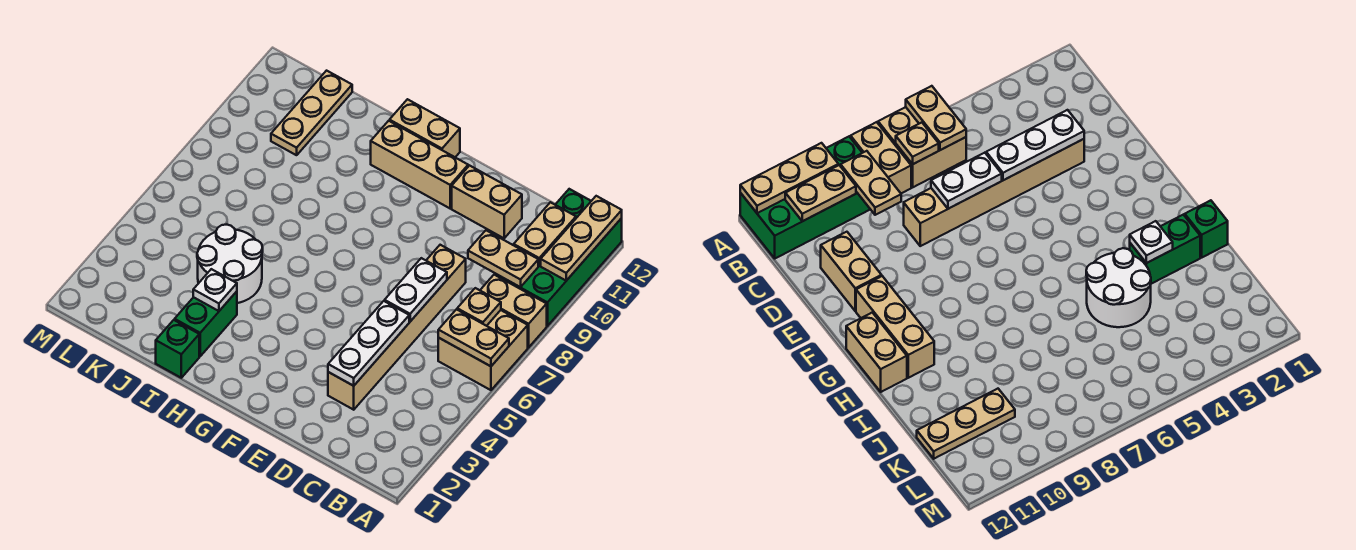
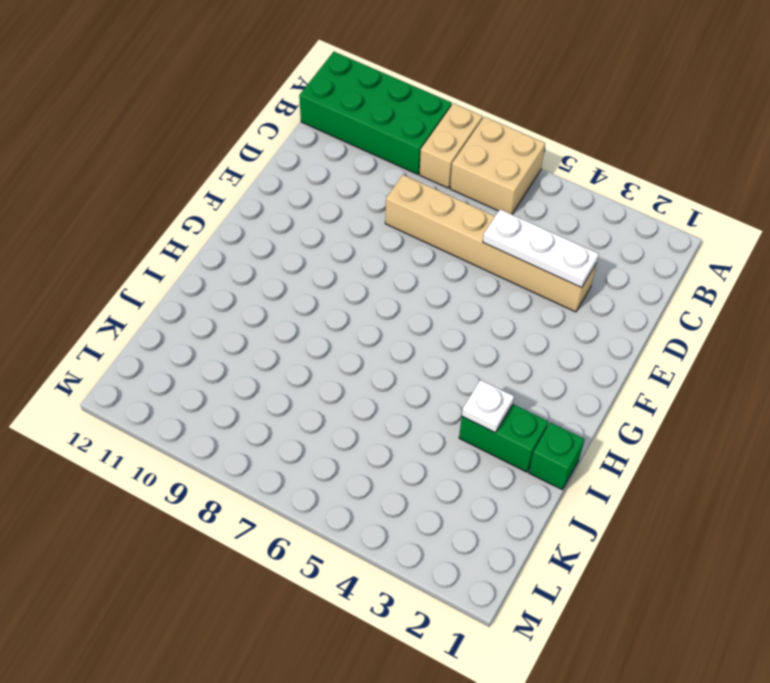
none -> tan brick D11:E11 level 1
none -> tan brick F11:H11 level 1
none -> tan brick G12:H12 level 1

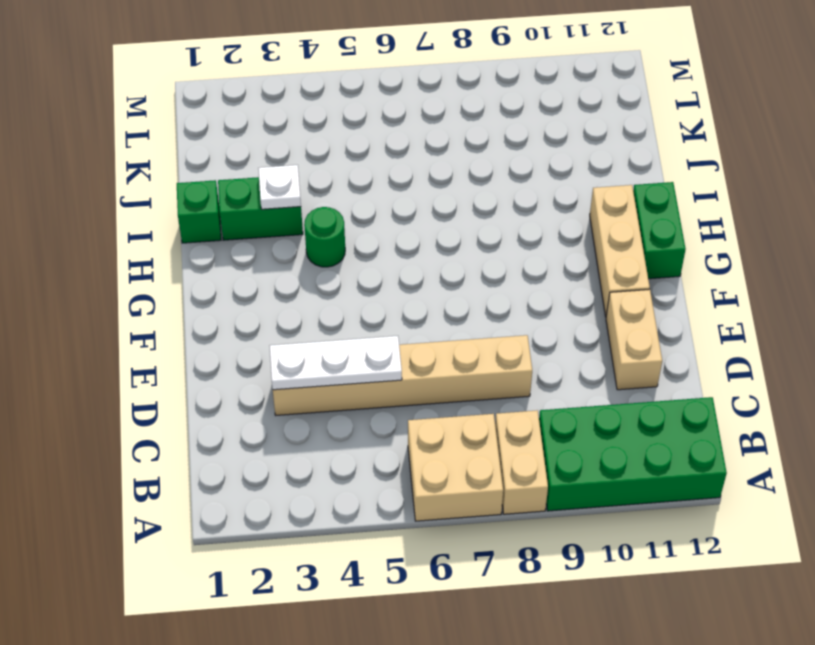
green brick G12:H12 level 1 -> tan brick G12:H12 level 1
green round brick H4 level 1 -> none
none -> white round brick I4:J5 level 1
none -> tan plate K10:K12 level 1
none -> tan plate A6:B6 level 2

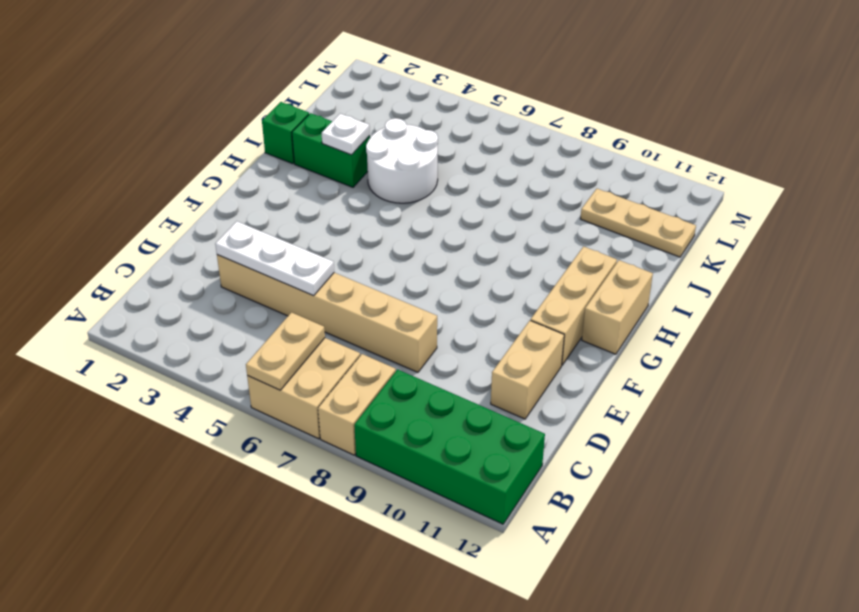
none -> tan plate A10:A12 level 2
none -> tan plate B7 level 2
none -> tan plate B9:C9 level 2

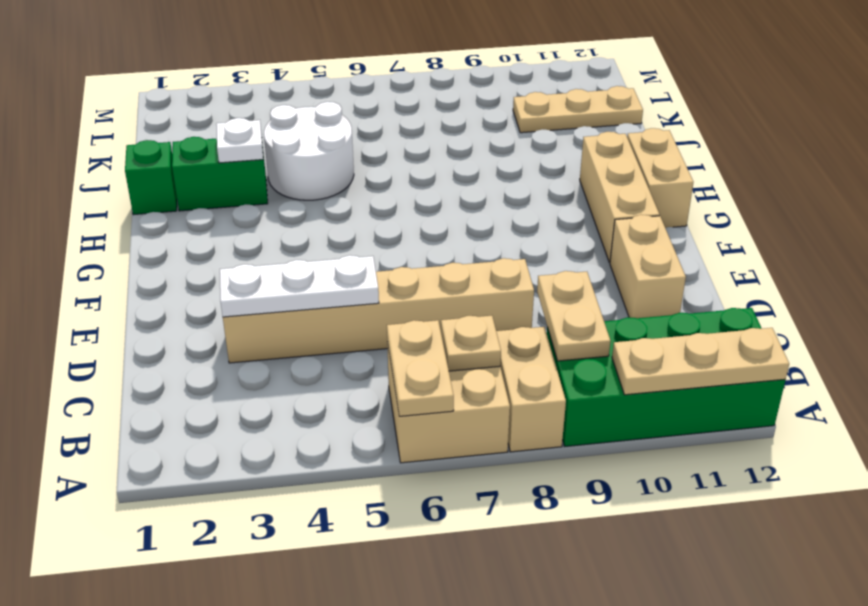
none -> tan plate B10:B11 level 2
none -> white plate D6:D7 level 2

